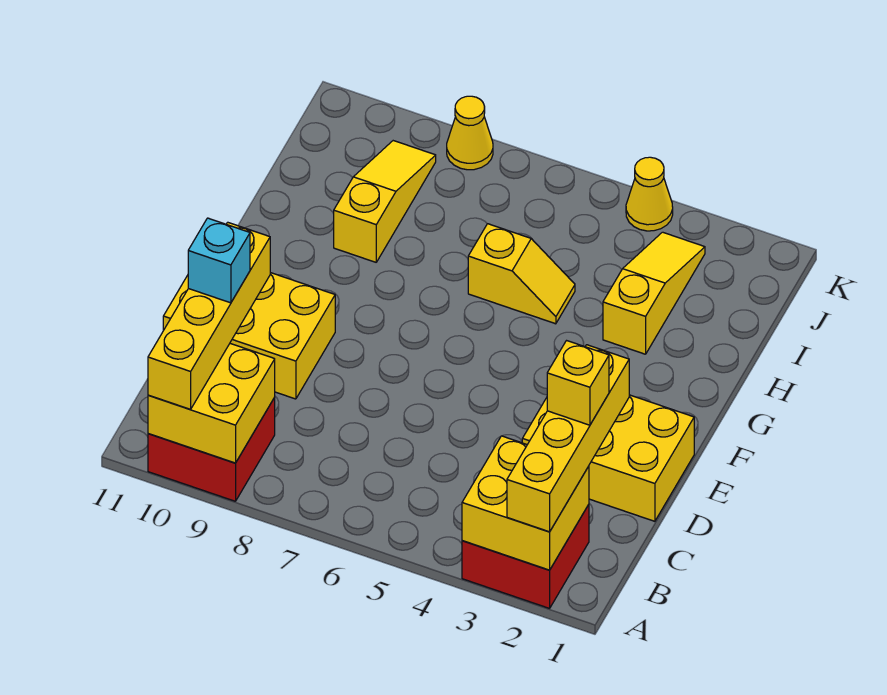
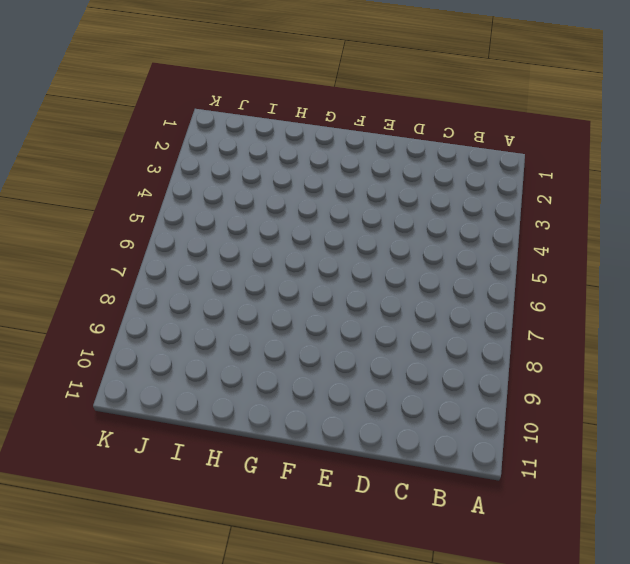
none -> red brick A2:B3 level 1
none -> red brick A9:B10 level 1
none -> yellow brick D1:E3 level 1

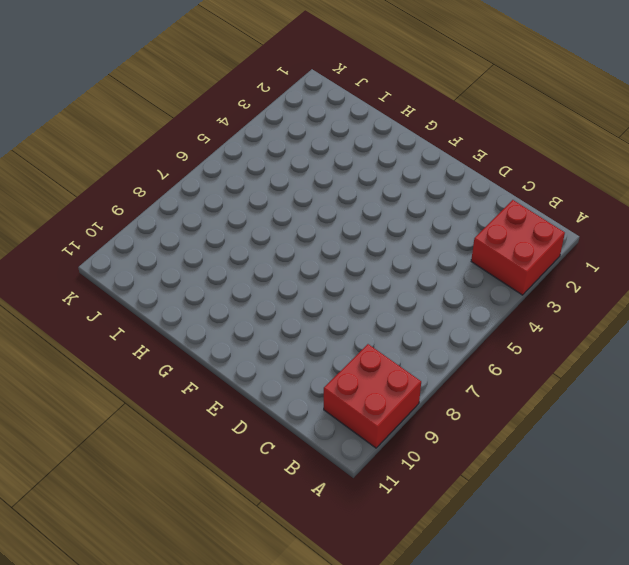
none -> yellow brick D1:E3 level 1
none -> yellow brick D9:E11 level 1
none -> yellow slope H3:J3 level 1 top H

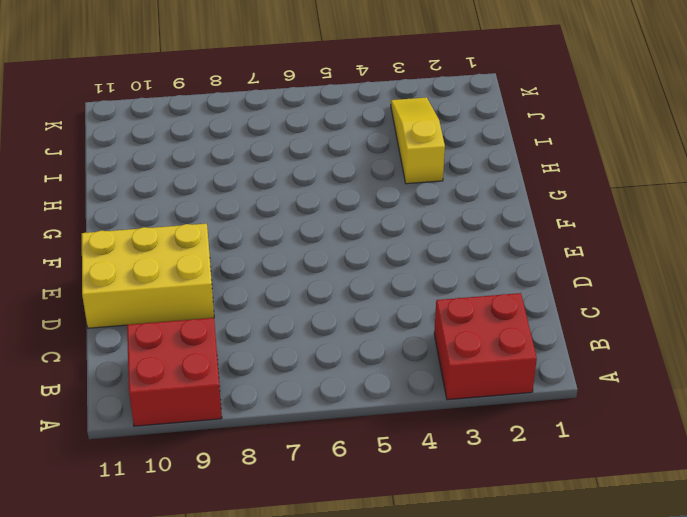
none -> yellow brick D1:E3 level 1
none -> yellow slope H5:H6 level 1 top 6
none -> yellow slope H9:J9 level 1 top H

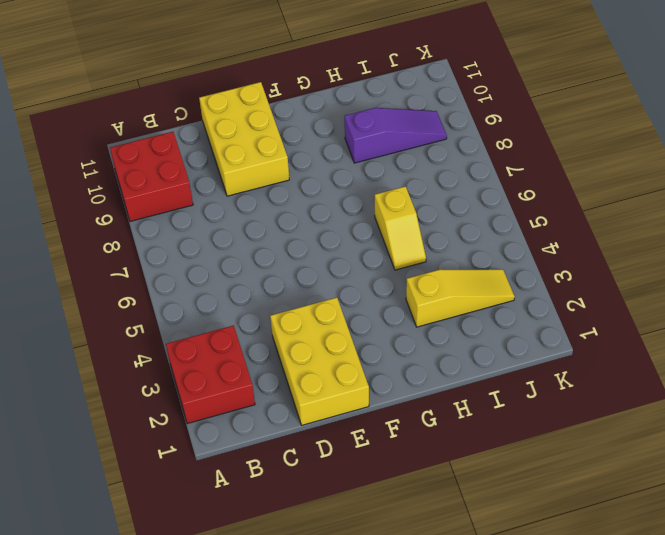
purple slope H9:J9 level 1 top H -> yellow slope H9:J9 level 1 top H
none -> yellow cone K4 level 1
none -> yellow cone K8 level 1
none -> yellow brick A2:B3 level 2

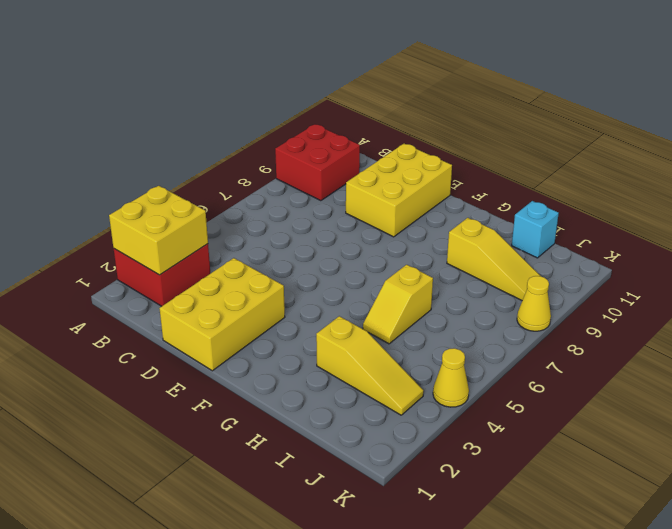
cyan brick I11 level 1 -> cyan brick C10 level 4
none -> yellow brick A9:B10 level 2
none -> yellow brick A2:D2 level 3
none -> yellow brick A10:D10 level 3

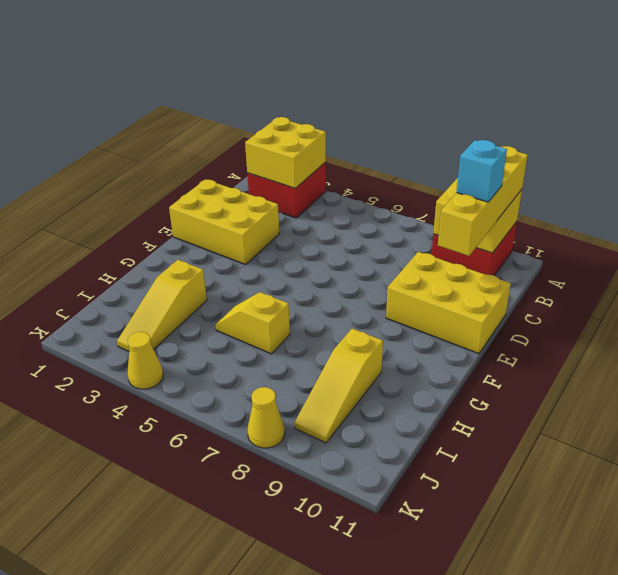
none -> yellow brick A2:D2 level 3
none -> yellow brick C2 level 4

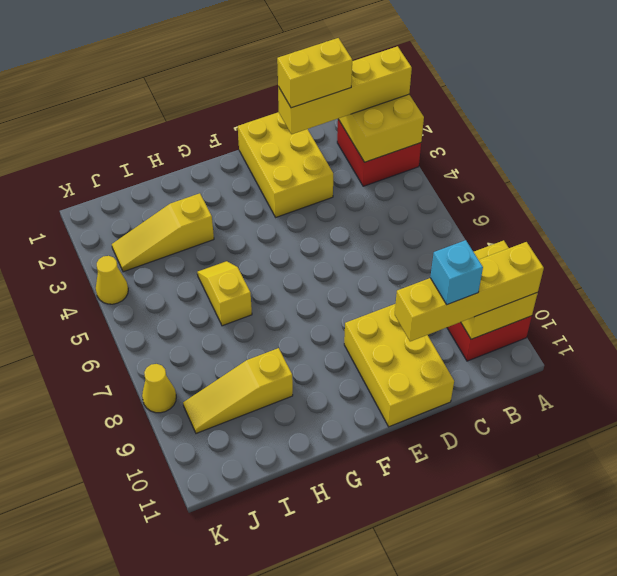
yellow brick C2:D2 level 4 -> yellow brick C2 level 4

